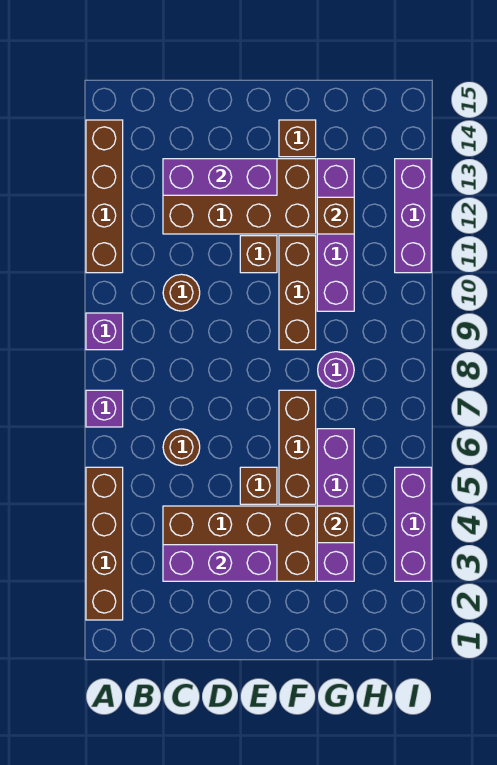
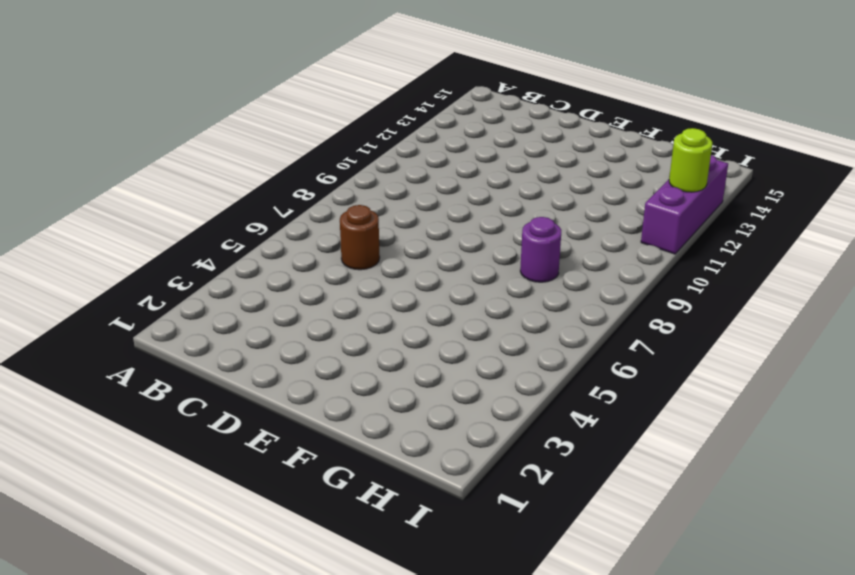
lime round brick I12 level 2 -> none
none -> brown brick A2:A5 level 1
none -> purple brick A7 level 1
none -> purple brick A9 level 1

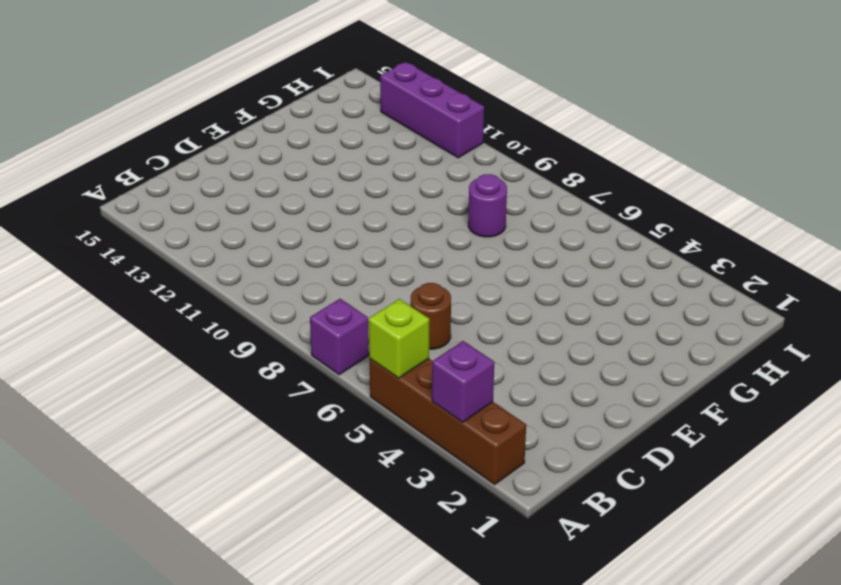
purple brick A3 level 2 -> purple brick A9 level 1
lime brick A5 level 2 -> none
none -> brown brick A11:A14 level 1
none -> brown brick C3:F4 level 1
none -> brown round brick C10 level 1

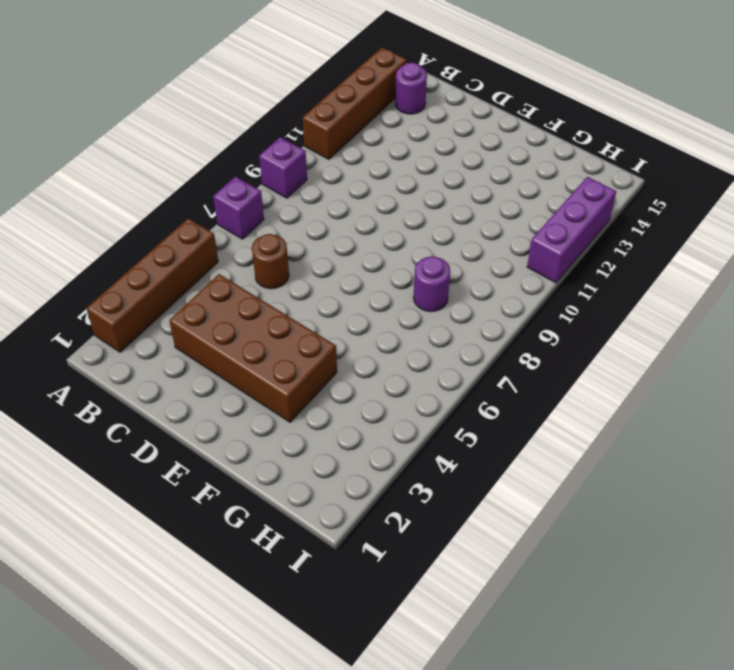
purple round brick B14 level 1 -> none
none -> brown round brick C10 level 1
none -> brown brick C12:F13 level 1
none -> brown brick E5 level 1

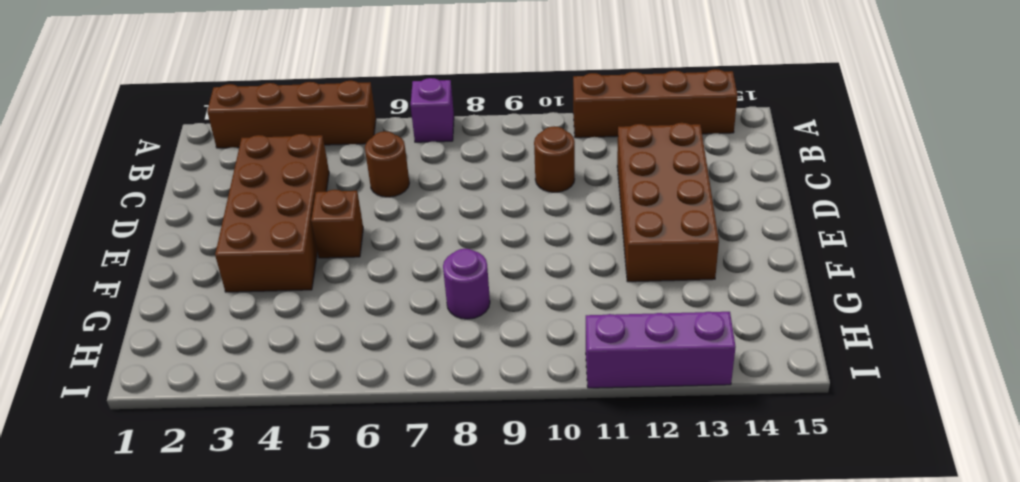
none -> purple brick A9 level 1
none -> brown brick E11 level 1
none -> brown brick F5:F7 level 1

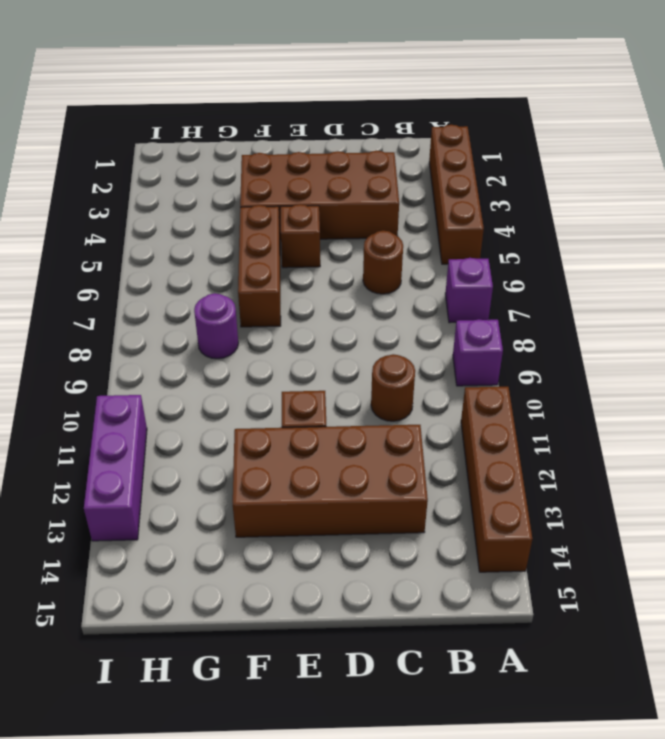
none -> brown brick F9:F11 level 1
none -> brown brick F14 level 1
none -> purple brick G3:G6 level 1

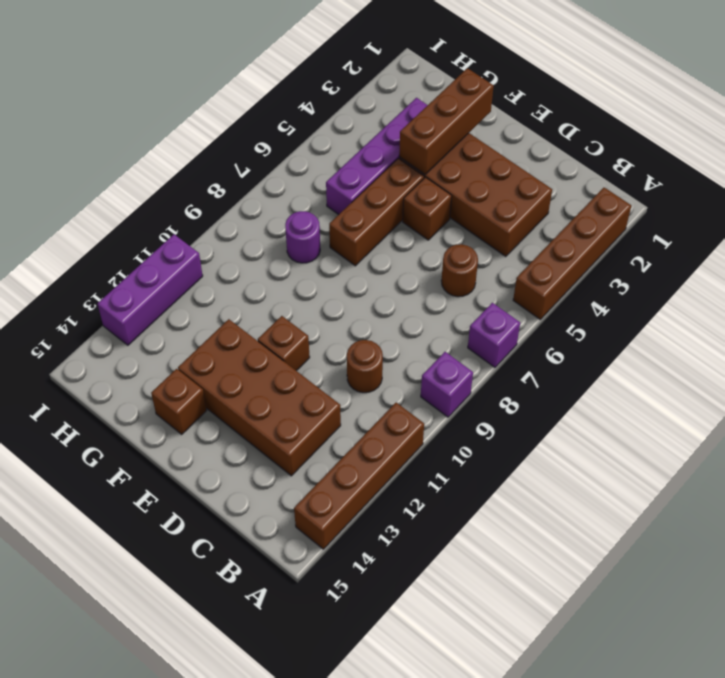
brown brick F2:F4 level 2 -> brown brick F9:F11 level 1
none -> purple brick G10:G13 level 1
none -> purple brick I3:I5 level 1
none -> purple brick C3:E3 level 2

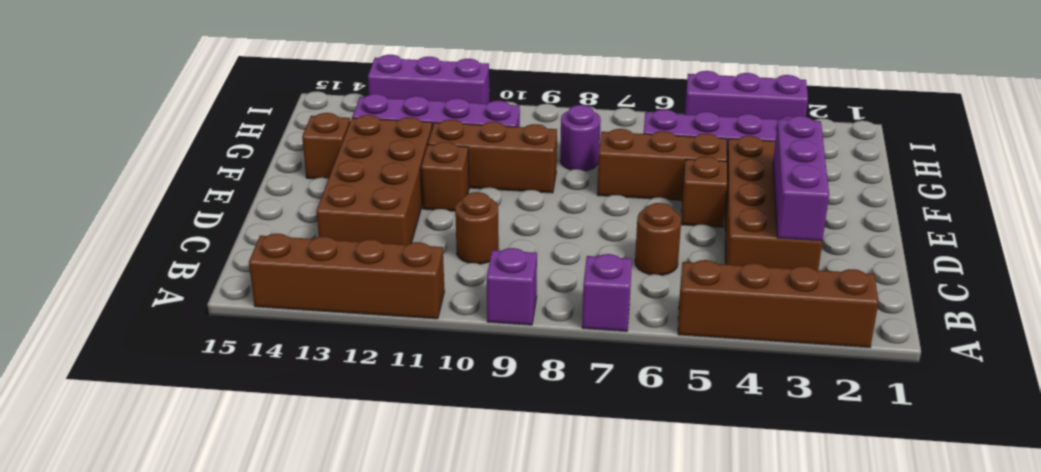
none -> purple brick C13:E13 level 2
none -> brown brick G4 level 2
none -> brown brick G12 level 2

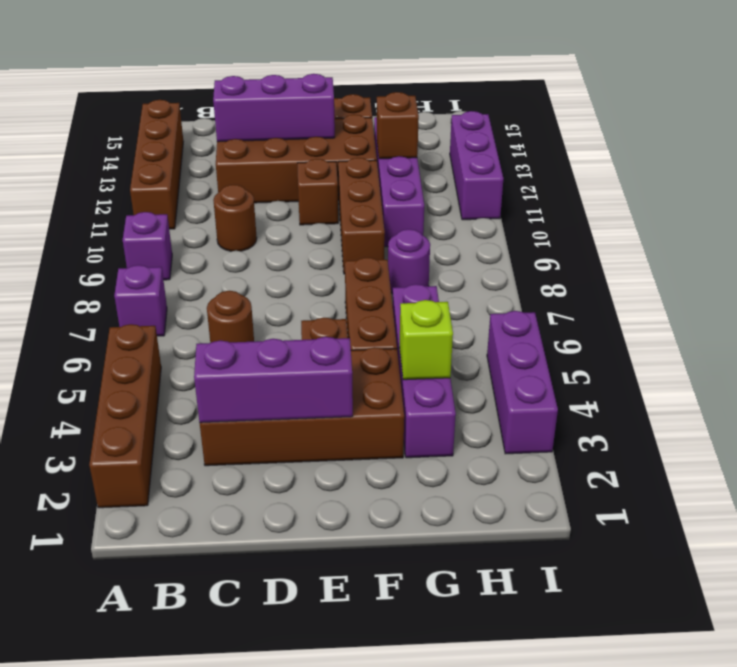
lime brick G4 level 2 -> brown brick G4 level 2

